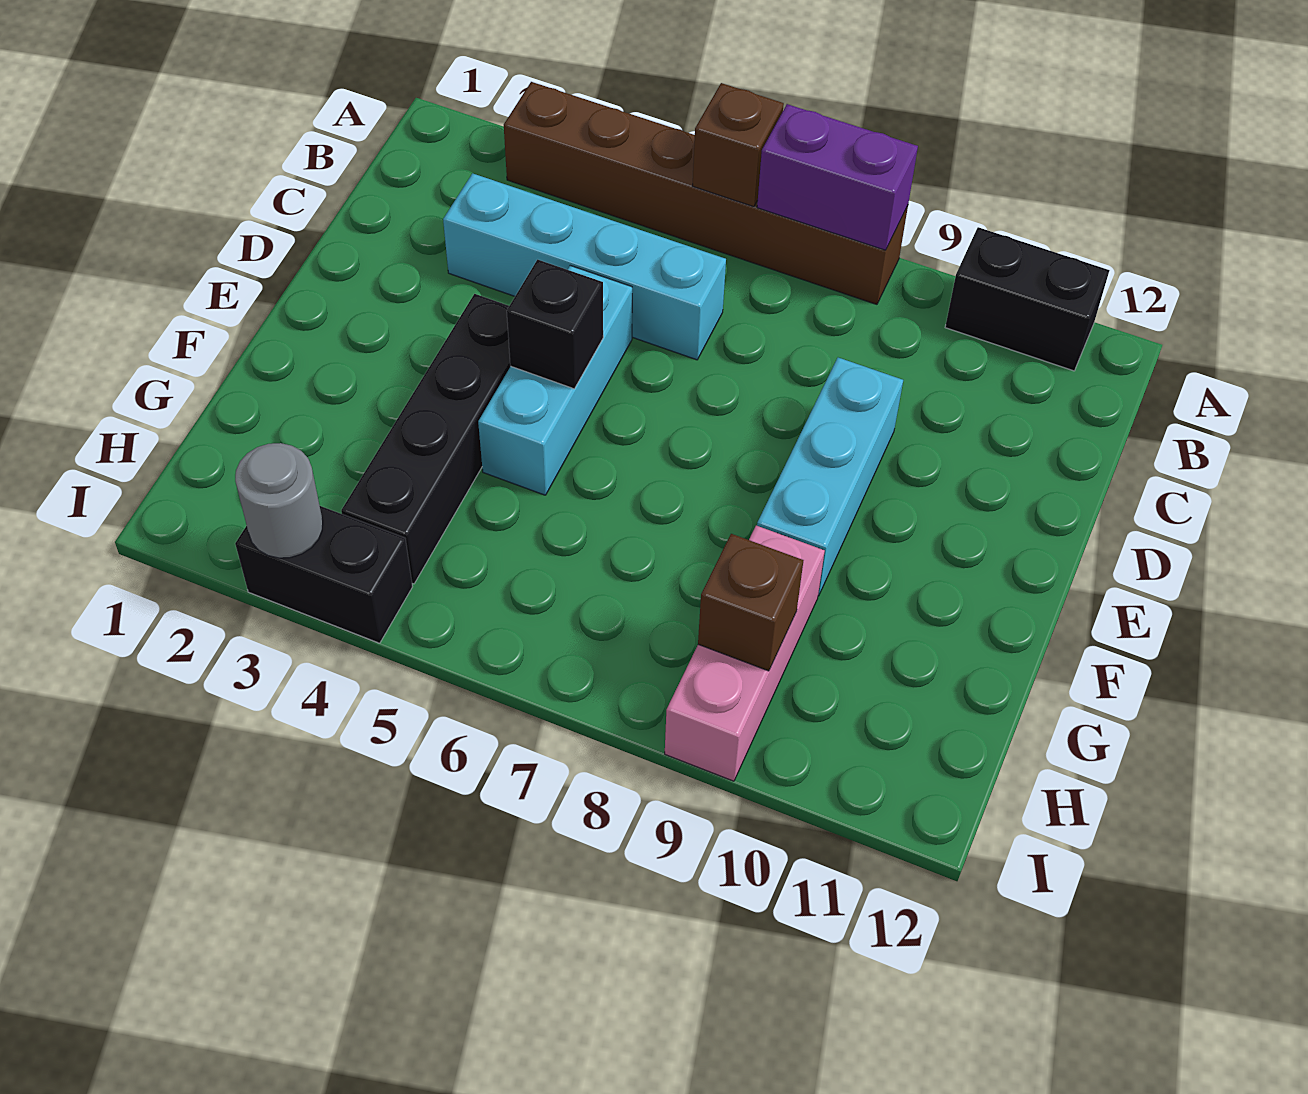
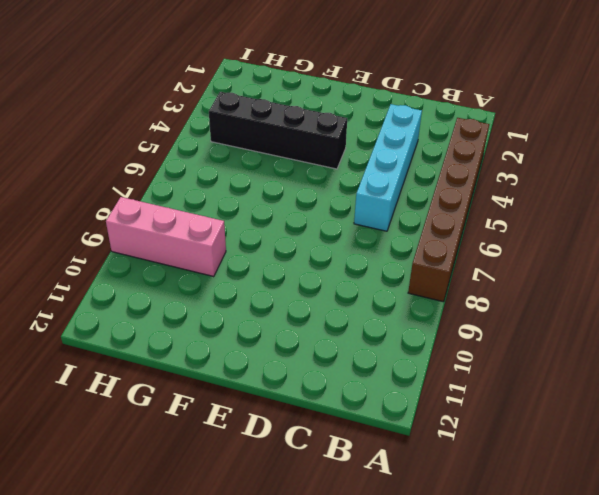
none -> black brick A10:A11 level 1
none -> cyan brick D5:F5 level 1
none -> cyan brick D9:F9 level 1

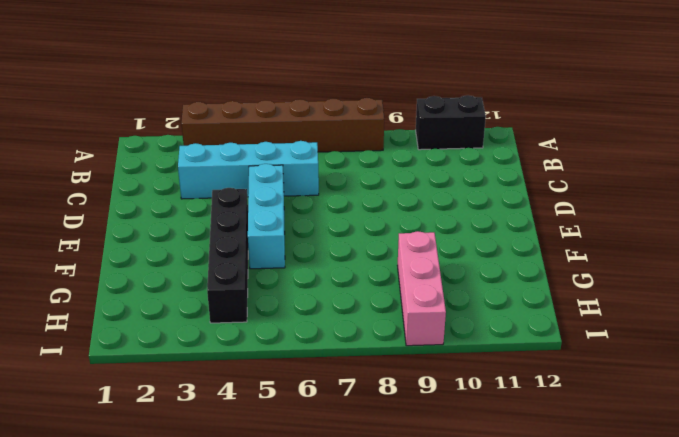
none -> cyan brick D9:F9 level 1
none -> black brick I3:I4 level 1
none -> brown brick A6 level 2

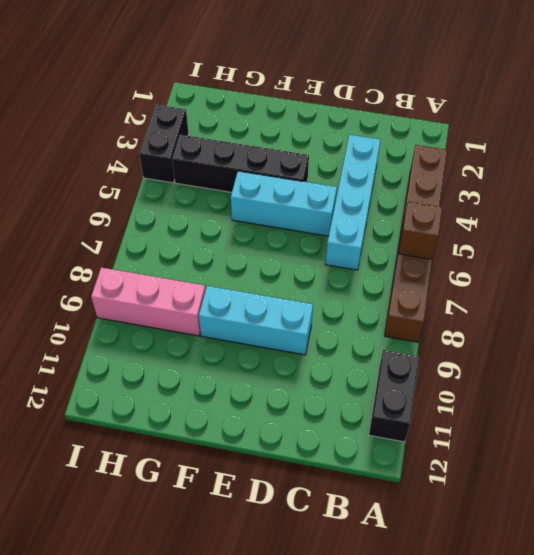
none -> purple brick A7:A8 level 2
none -> black brick E5 level 2
none -> brown brick H9 level 2

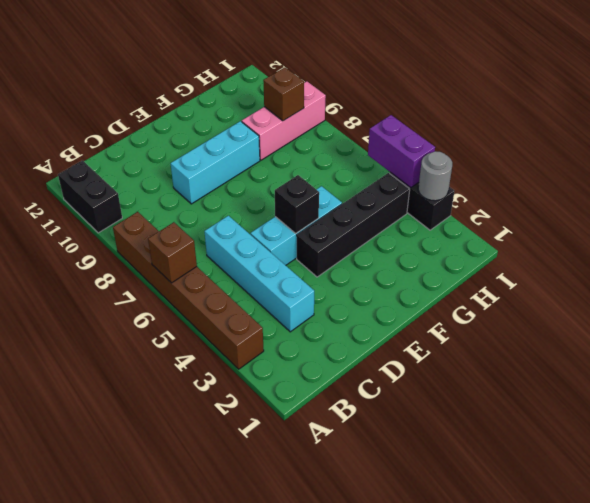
purple brick I4:I5 level 2 -> purple brick A7:A8 level 2

